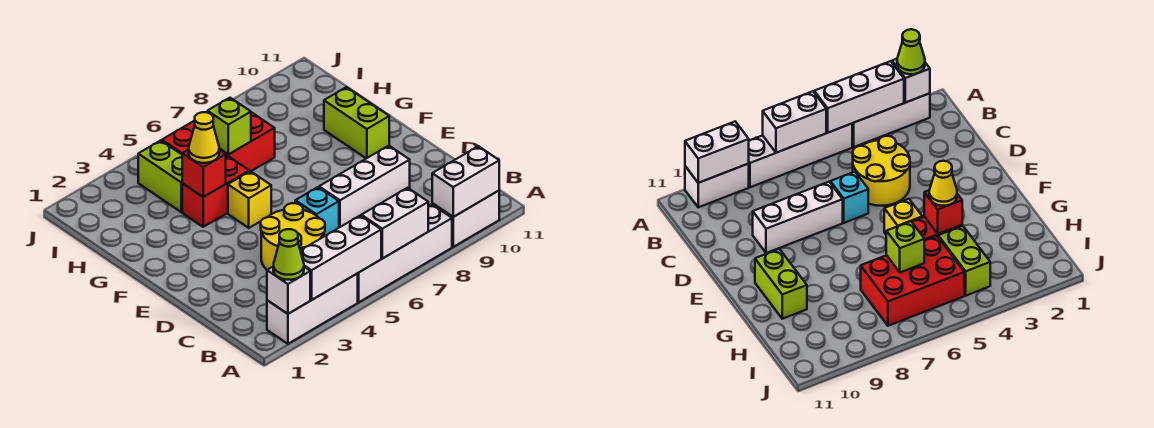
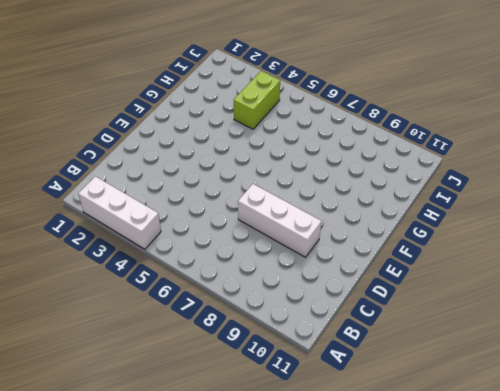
none -> white brick A5:A8 level 1
none -> white brick A9:A10 level 1
none -> yellow round brick C4:D5 level 1

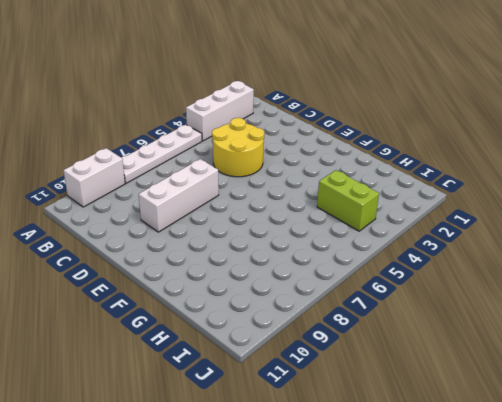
white plate A5:A8 level 1 -> white brick A5:A8 level 1
none -> cyan brick D6 level 1
none -> yellow brick F5 level 1
none -> lime brick F10:G10 level 1

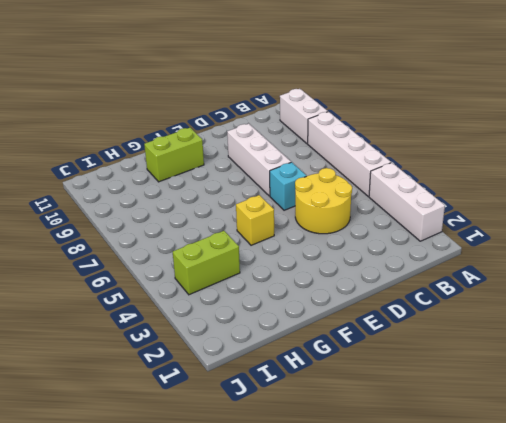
none -> red brick G4:G5 level 1
none -> red brick H5:I7 level 1
none -> white brick A2 level 2

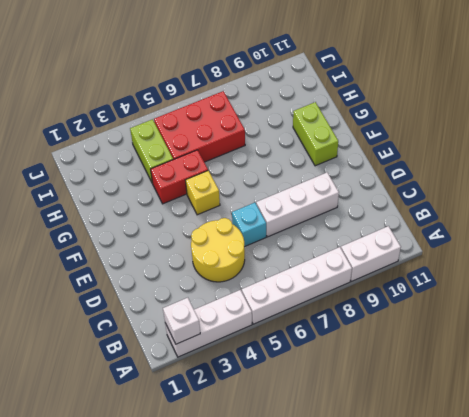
none -> white brick A3:A5 level 2
none -> white brick A6:A7 level 2
none -> white brick A9:A10 level 2

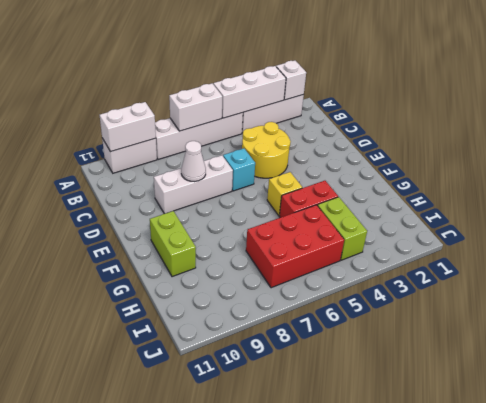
white cone D8 level 2 -> none
none -> red brick G4 level 2
none -> lime brick H6 level 2
none -> lime cone A2 level 3

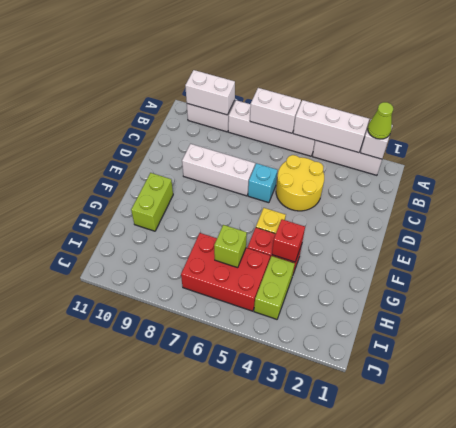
none -> yellow cone G4 level 3

